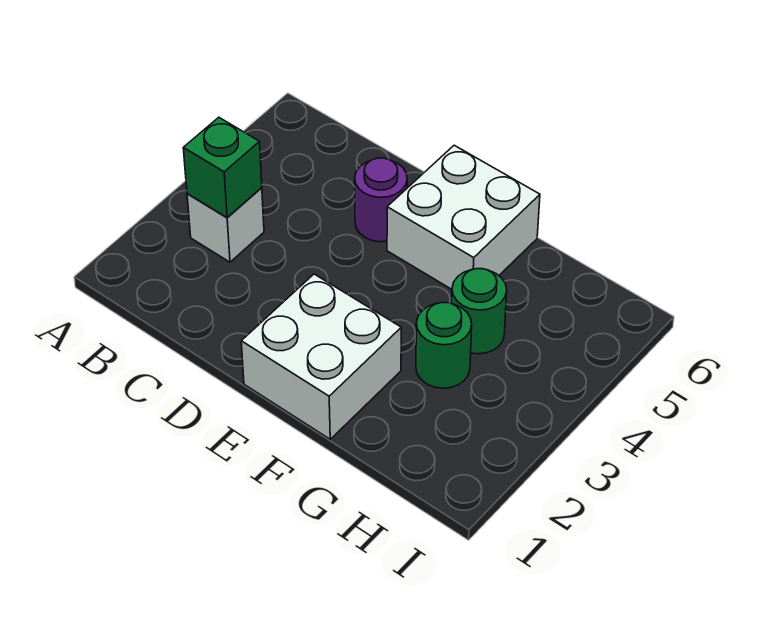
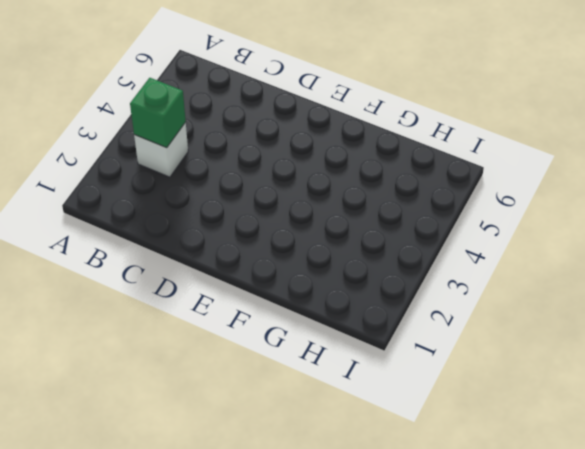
none -> purple round brick D5 level 1
none -> white brick E1:F2 level 1

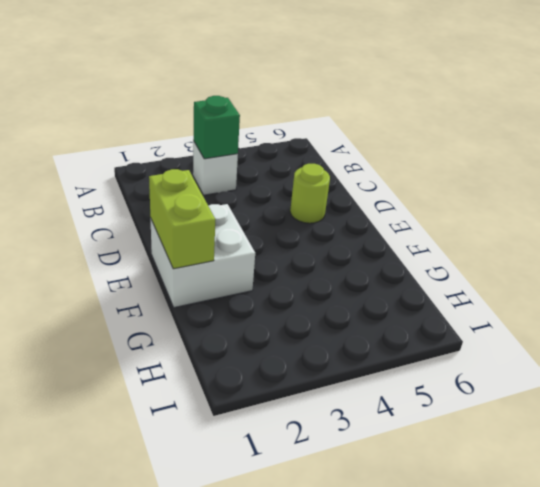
lime round brick D5 level 1 -> purple round brick D5 level 1
lime brick E1:F1 level 2 -> none
none -> white brick E5:F6 level 1
none -> green round brick G3 level 1

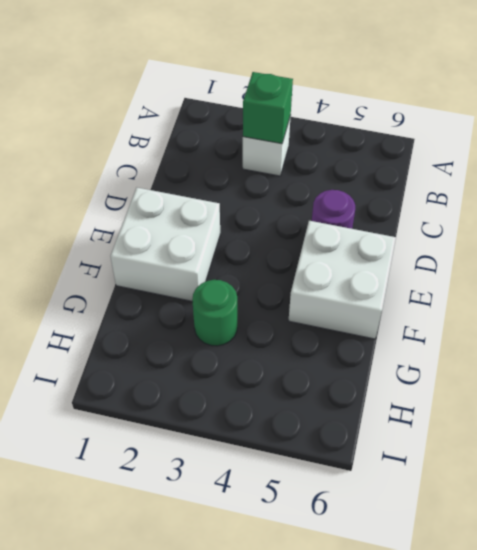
none -> green round brick G4 level 1

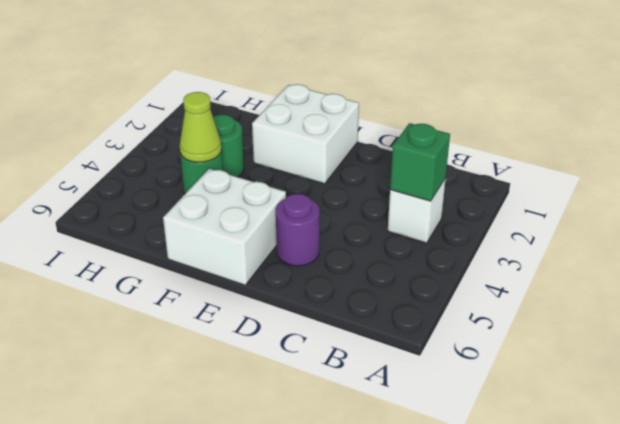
lime cone G4 level 2 -> none

